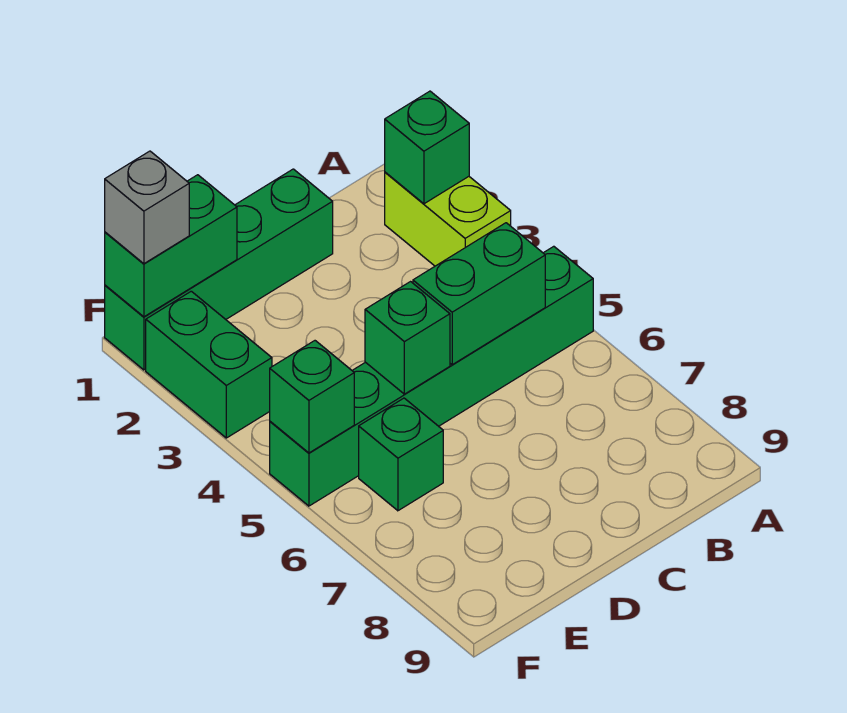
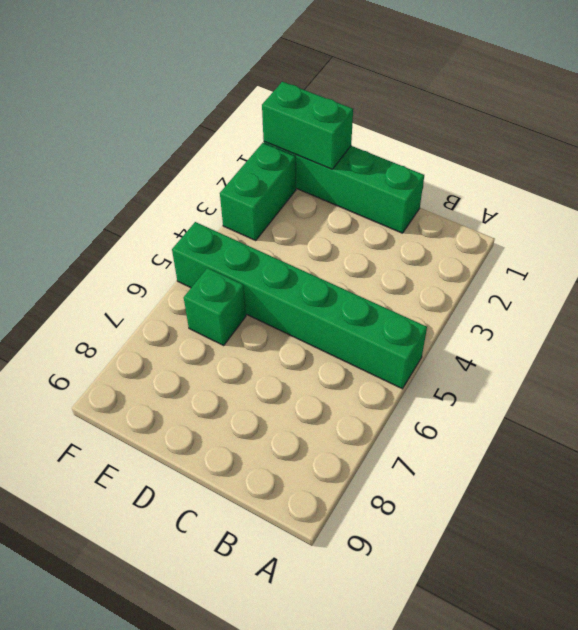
none -> lime brick A2:A3 level 1
none -> green brick A2 level 2

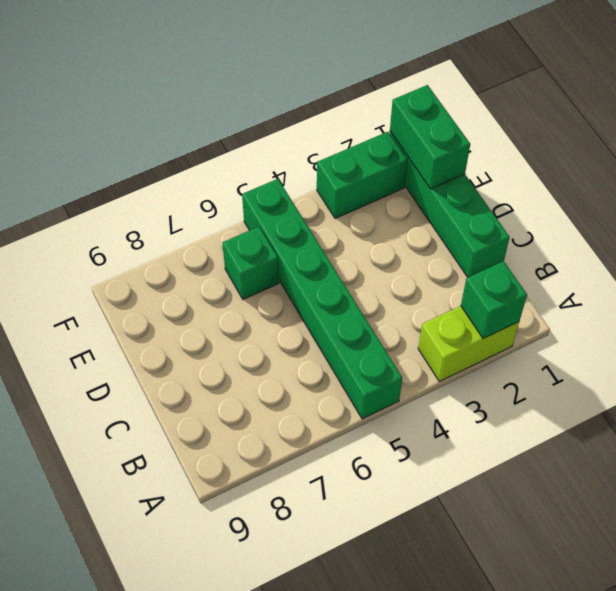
none -> green brick B5:C5 level 2
none -> green brick D5 level 2

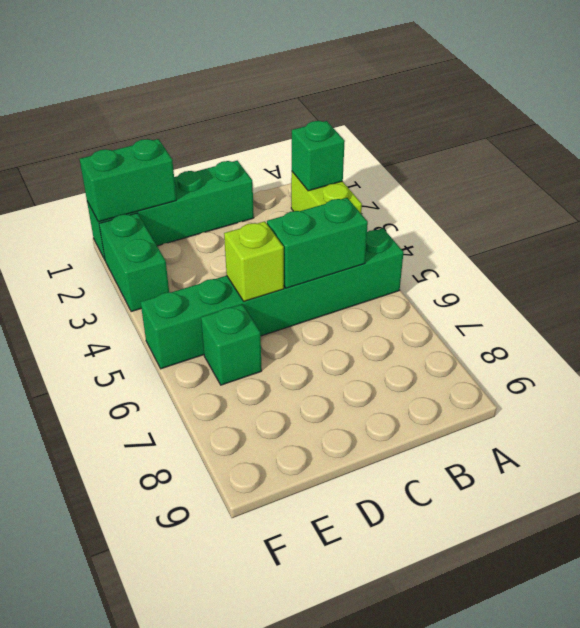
lime brick D5 level 2 -> green brick D5 level 2
none -> green brick F5 level 2
none -> grey brick F1 level 3

